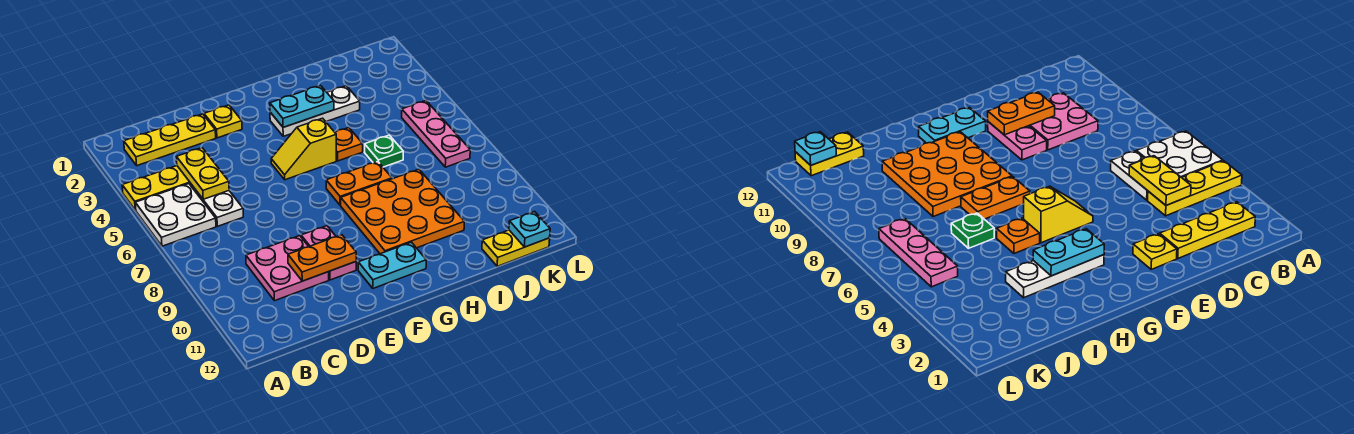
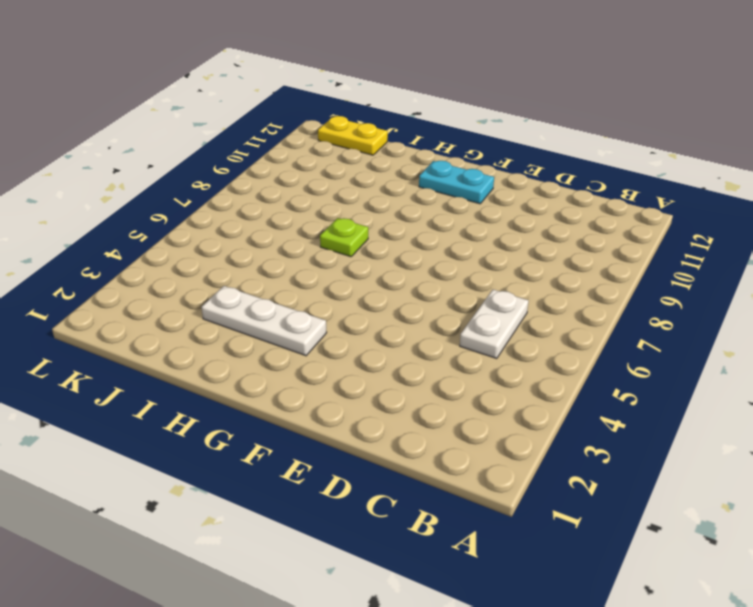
lime plate H7 level 1 -> orange plate G7:H7 level 1
none -> yellow plate A4:C4 level 1
none -> white plate A5:B6 level 1
none -> yellow plate B2:D2 level 1

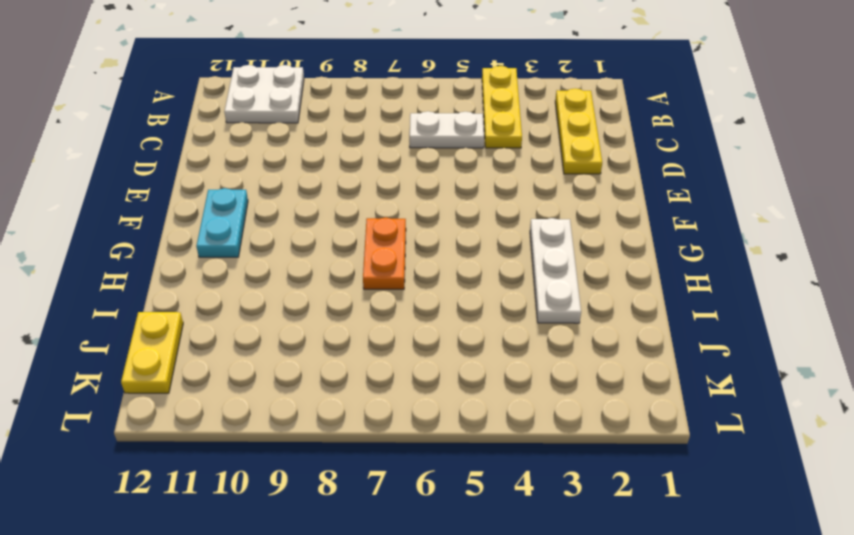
white plate A10:B11 level 1 -> white plate A5:B6 level 1
none -> pink plate C9:D10 level 1
none -> yellow plate E2 level 1
none -> pink plate E9:E10 level 1

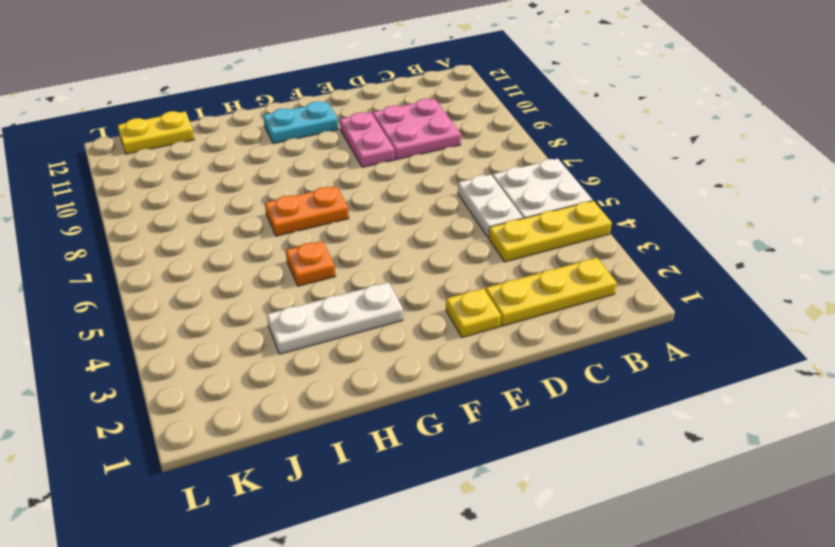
none -> yellow slope F5:G5 level 1 top G
none -> orange plate G8:I10 level 1
none -> green plate I6 level 1

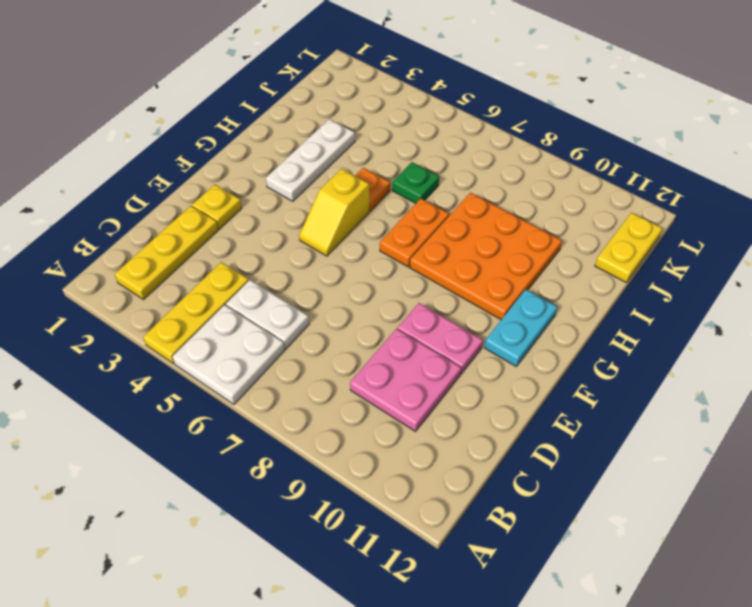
none -> pink plate K5:K7 level 1
none -> yellow plate C4:C5 level 2
none -> orange plate D10:E10 level 2

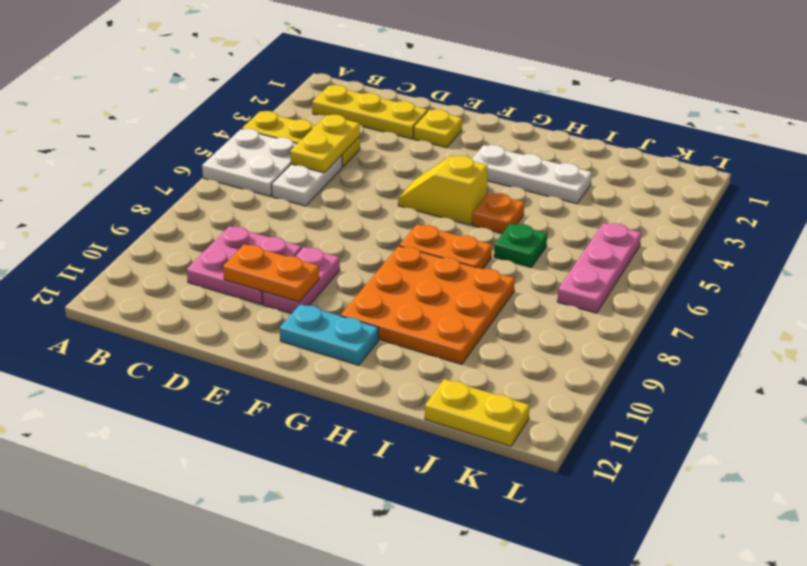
none -> cyan plate G3:H3 level 2
none -> cyan plate K12 level 2

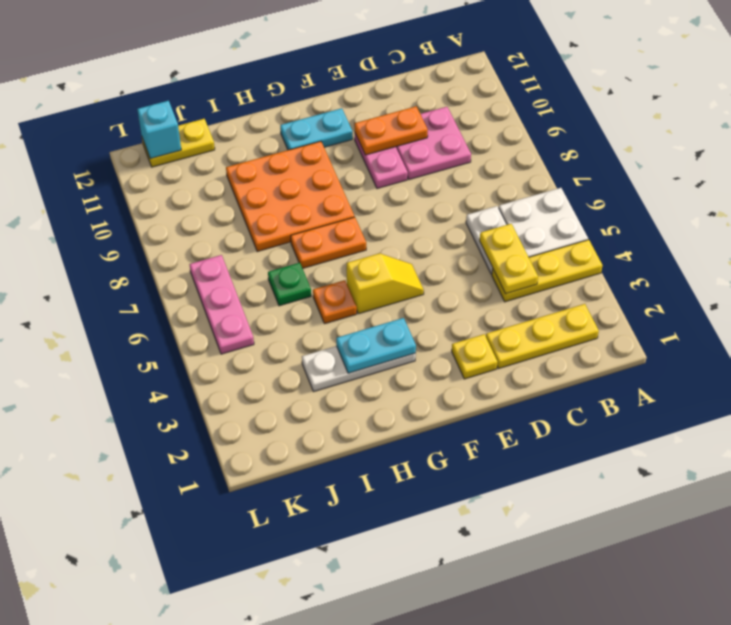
cyan brick K12 level 2 -> cyan plate K12 level 2

